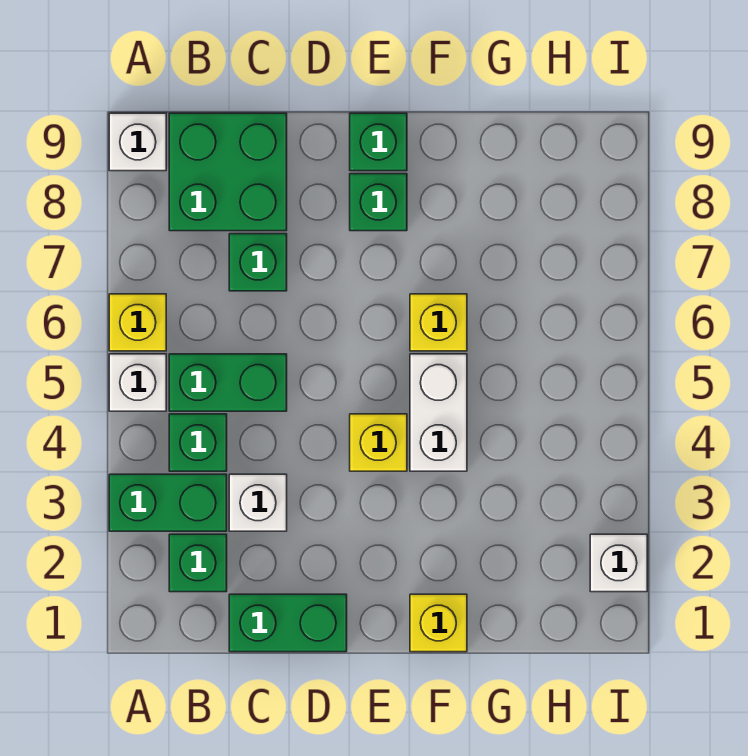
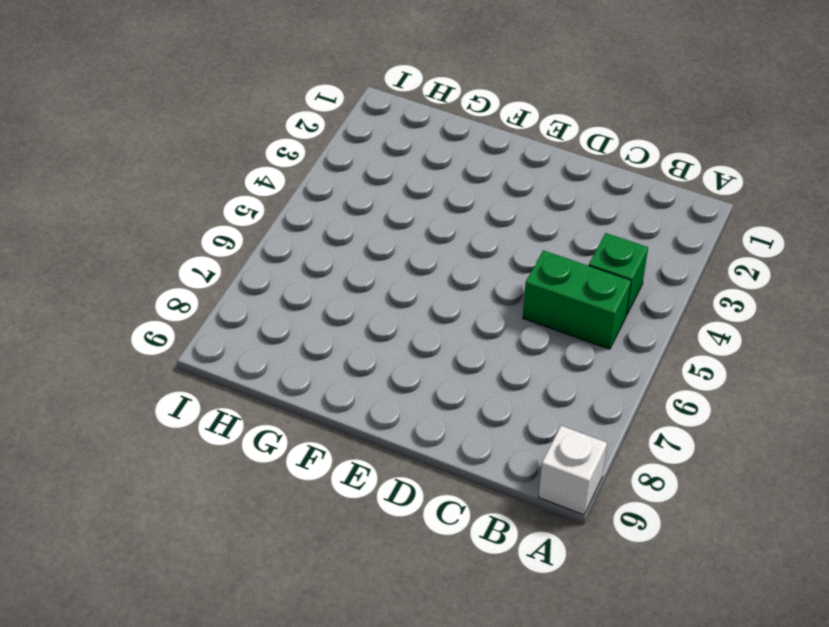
none -> green brick A3:B3 level 1
none -> white brick A5 level 1
none -> yellow brick A6 level 1

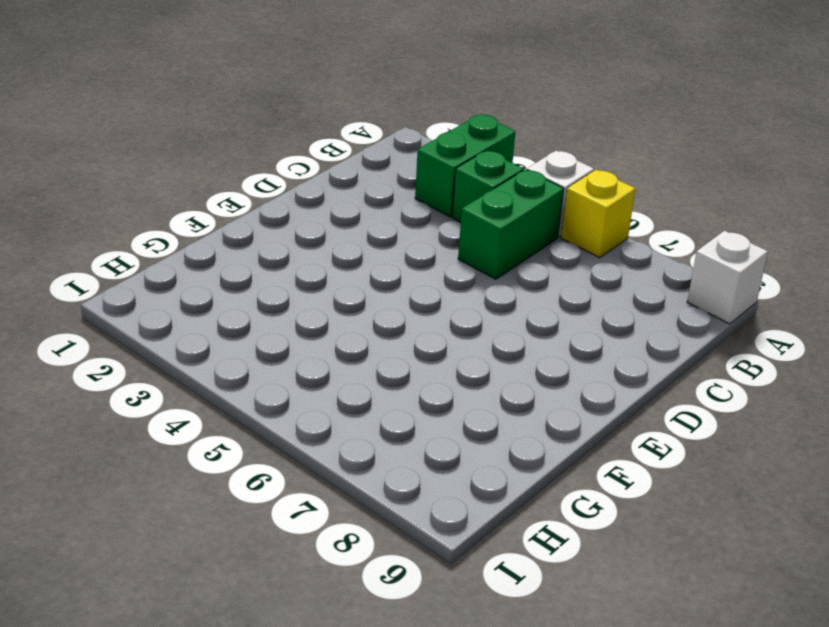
none -> green brick B2 level 1
none -> green brick B8:C9 level 1
none -> green brick C1:D1 level 1

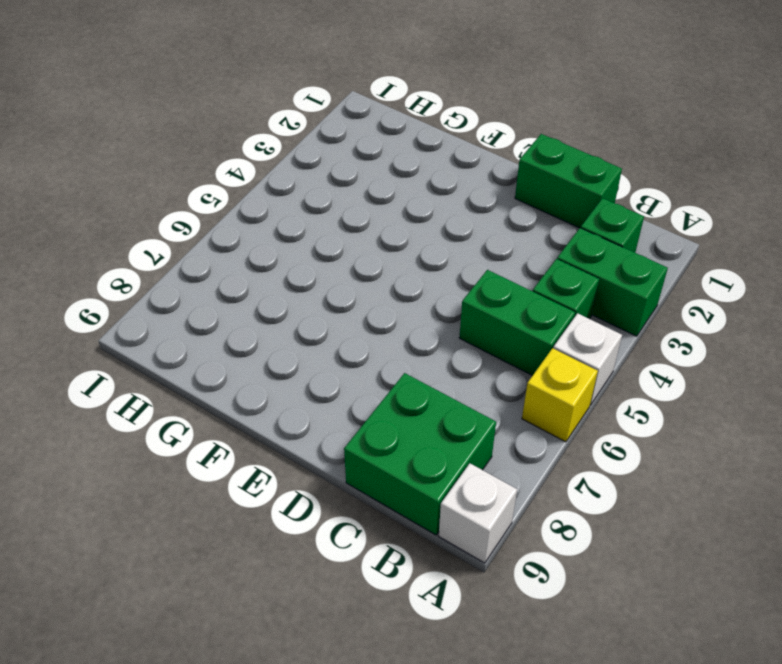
none -> white brick C3 level 1
none -> green brick C7 level 1
none -> yellow brick E4 level 1

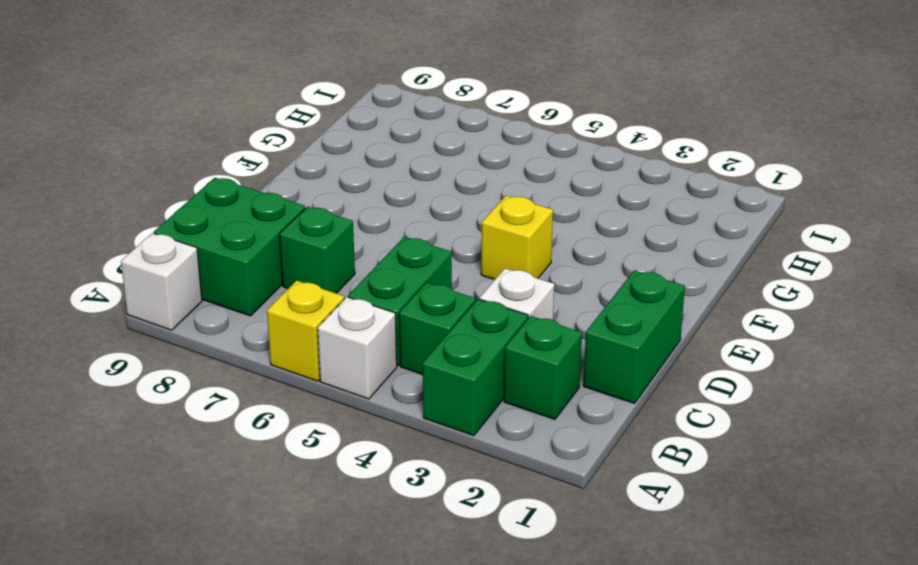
none -> green brick E8 level 1
none -> green brick E9 level 1
none -> yellow brick F1 level 1

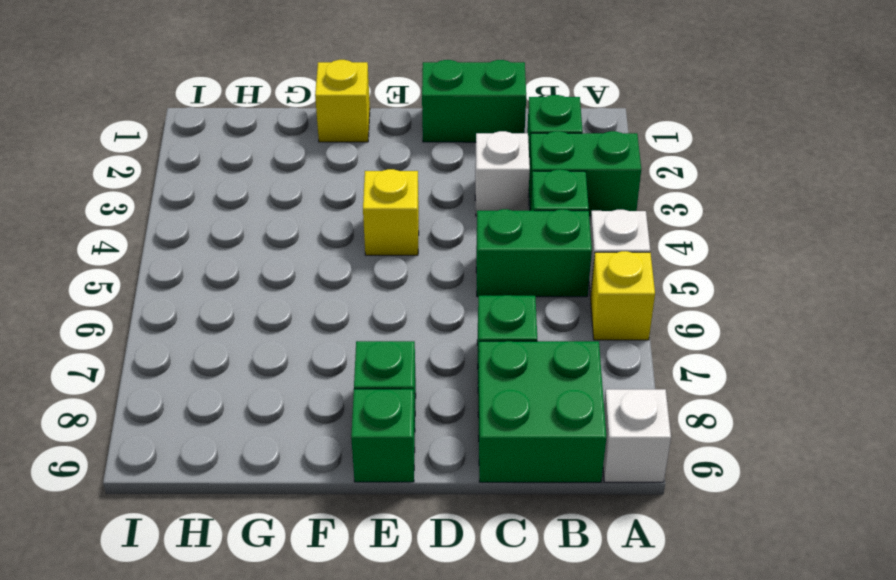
none -> white brick F4:F5 level 1
none -> yellow brick F6 level 1
none -> white brick I2 level 1

